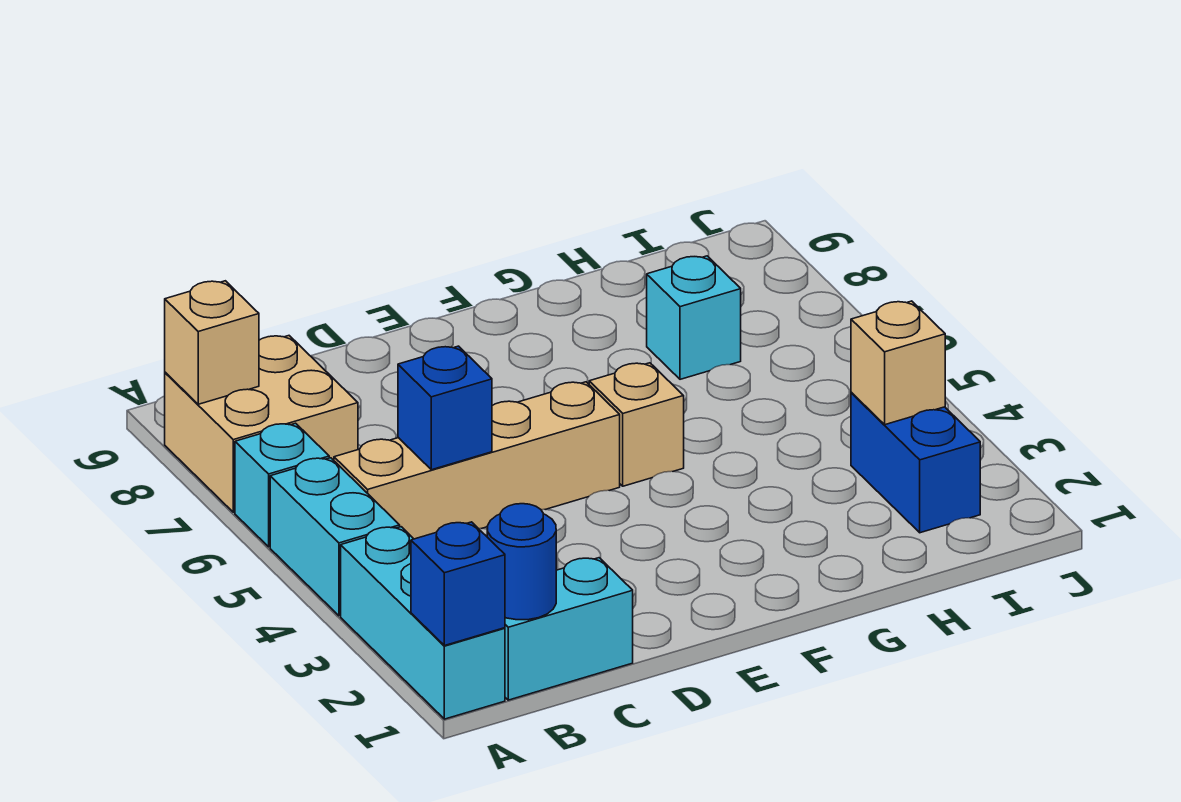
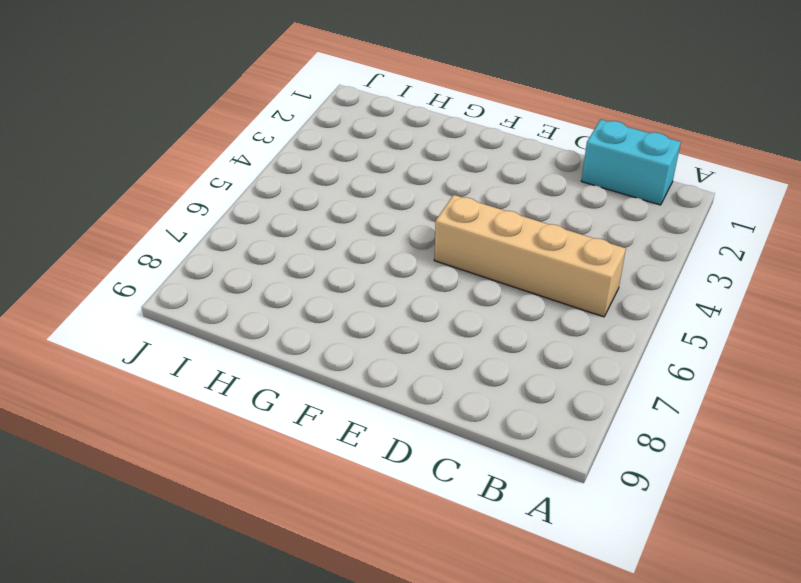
none -> cyan brick A1:A3 level 1
none -> cyan brick A4:A5 level 1
none -> cyan brick A6 level 1

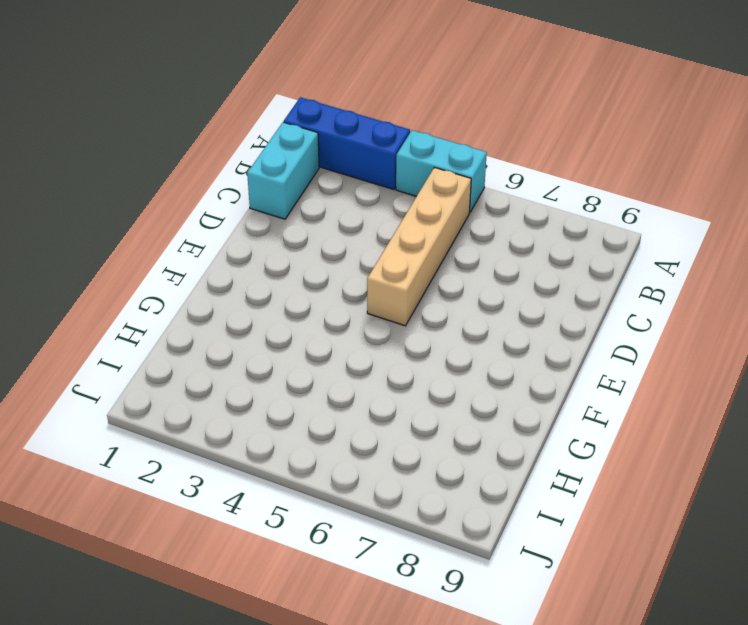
blue brick A1:A3 level 1 -> cyan brick A1:A3 level 1
none -> cyan brick A6 level 1
none -> tan brick A7:B8 level 1
none -> tan brick F5 level 1

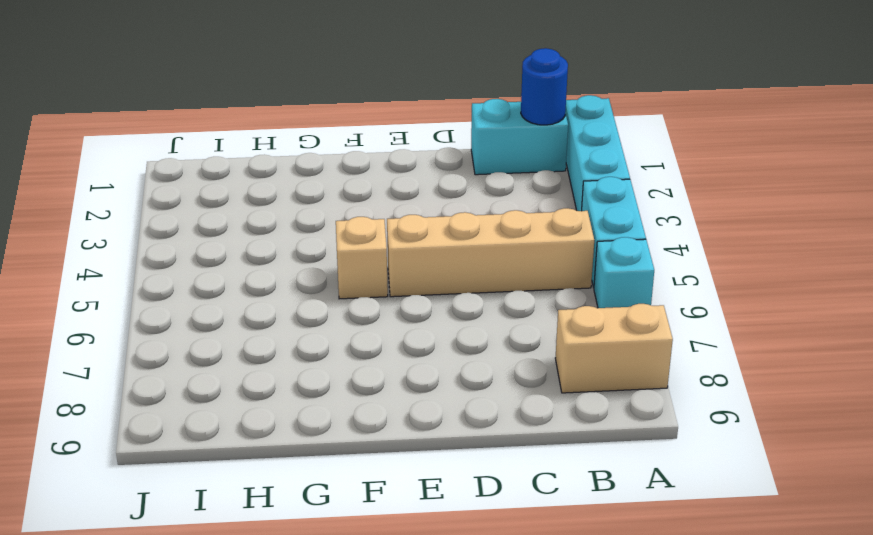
tan brick A8:B8 level 1 -> tan brick A7:B8 level 1
none -> cyan brick H7 level 1
none -> blue brick I2:I3 level 1
none -> blue brick A1 level 2

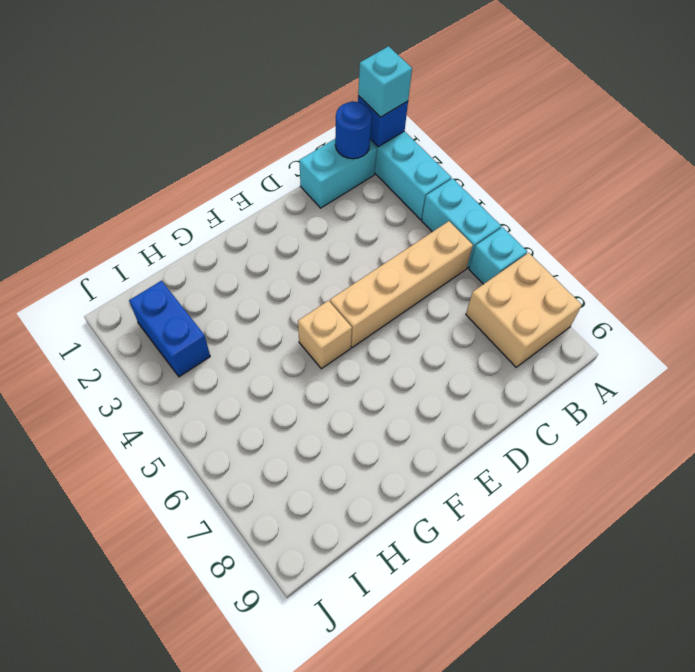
cyan brick A1 level 3 -> cyan brick H7 level 1
none -> tan brick A8 level 2
none -> blue brick C5 level 2
none -> tan brick I3 level 2

